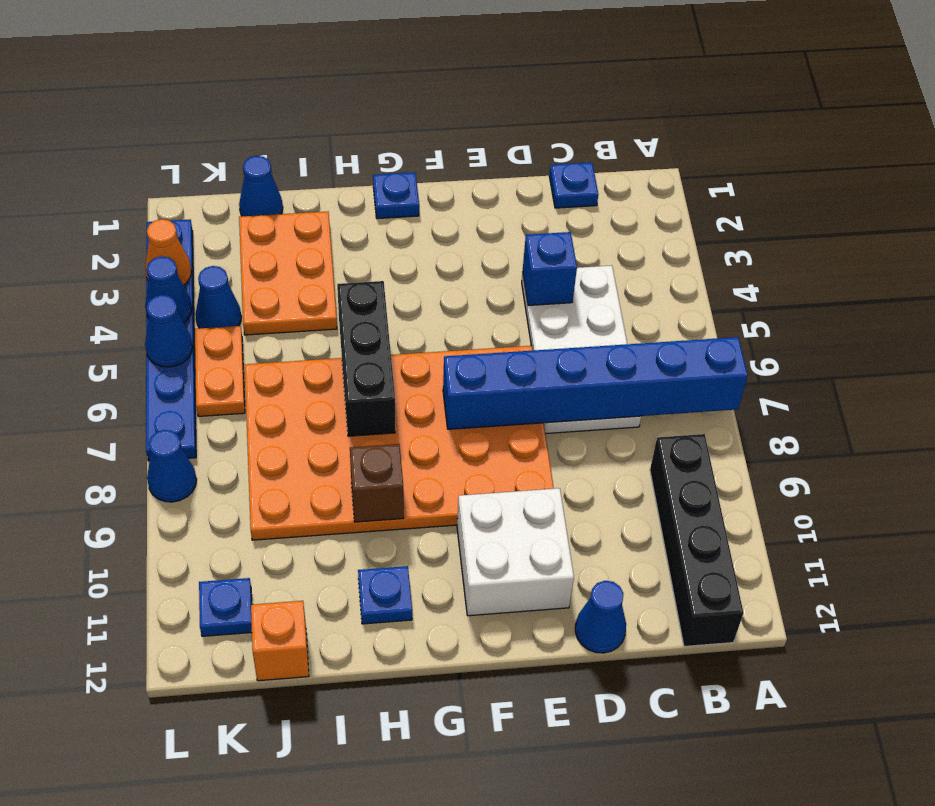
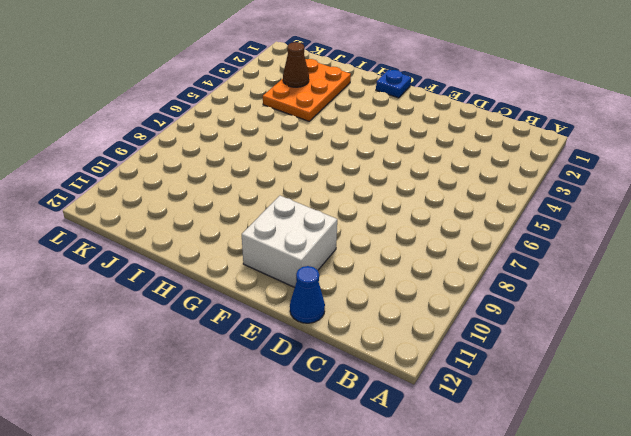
brown cone J3 level 2 -> none
none -> black brick B9:B12 level 1
none -> blue plate C1 level 1
none -> white plate C4:D7 level 1

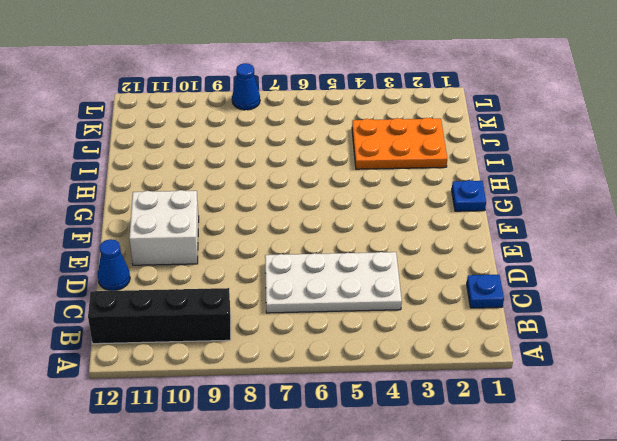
none -> orange plate E6:J9 level 1
none -> blue plate H11 level 1
none -> blue cone J1 level 1

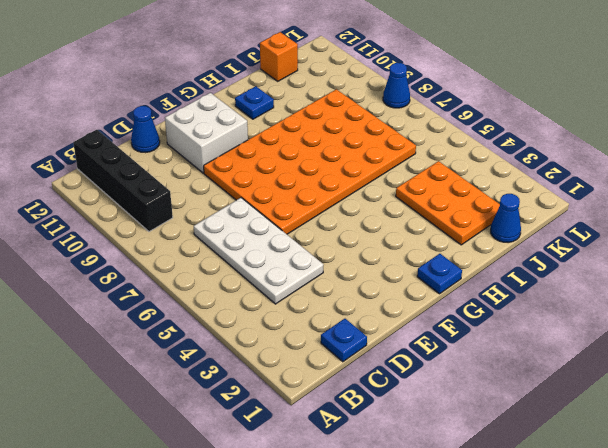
none -> blue cone K4 level 1
none -> orange plate K5:K6 level 1
none -> blue plate K11 level 1

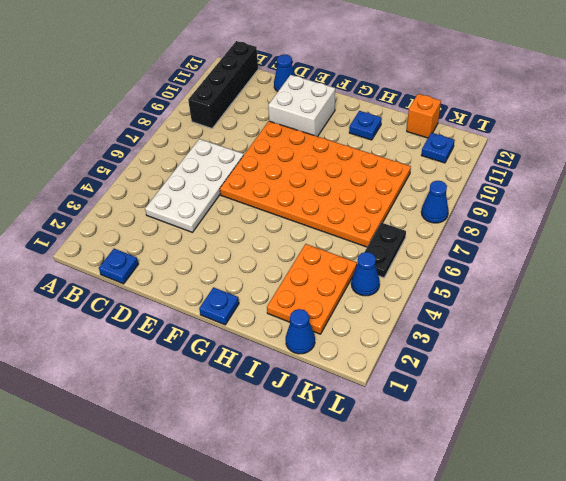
black plate K5:K6 level 1 -> orange plate K5:K6 level 1
none -> blue plate L2:L7 level 1
none -> blue brick A7:F7 level 2
none -> blue brick D4 level 2

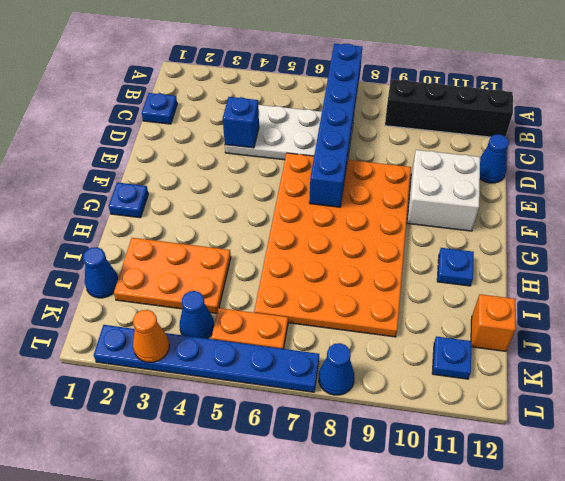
none -> black brick H5:H7 level 2
none -> brown brick H9 level 2
none -> blue cone L4 level 2

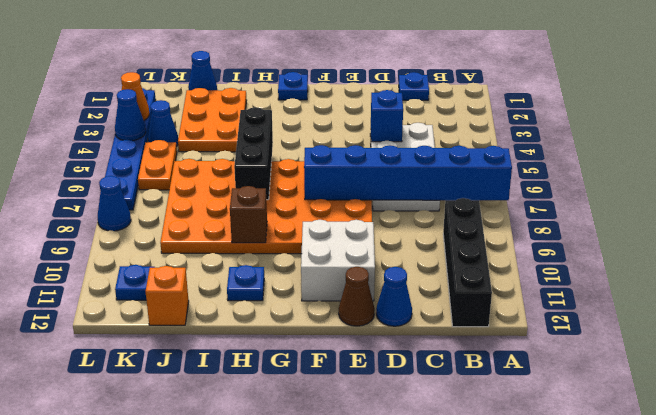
brown cone E12 level 1 -> none
none -> blue cone L5 level 2

